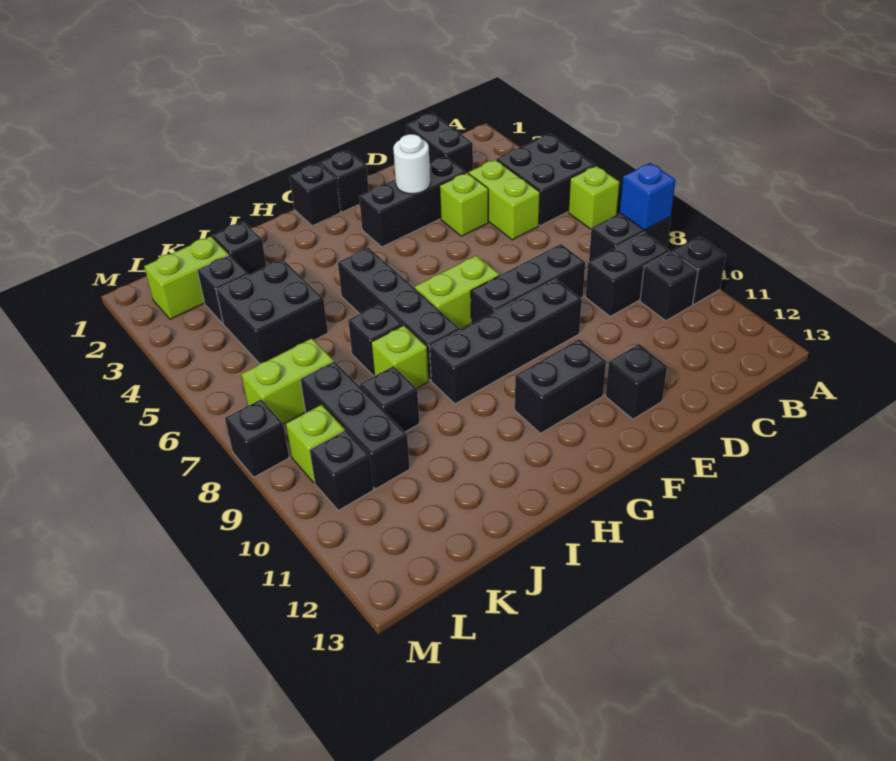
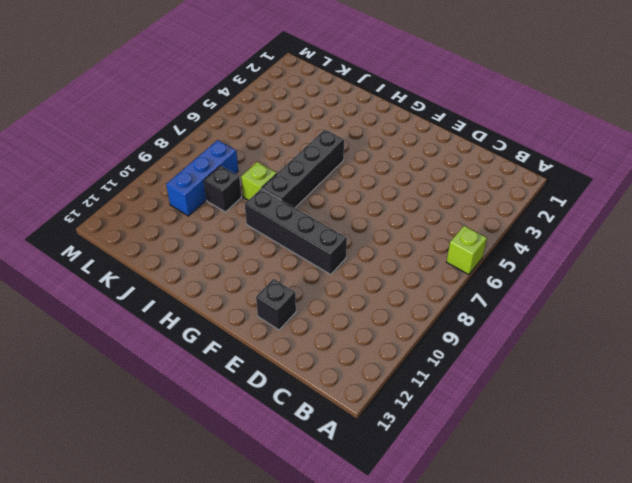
blue brick K8:K10 level 1 -> black brick K8:K10 level 1
none -> black brick A4:B5 level 1
none -> black brick A8:B8 level 1
none -> black brick A10 level 1
none -> black brick B9:C9 level 1

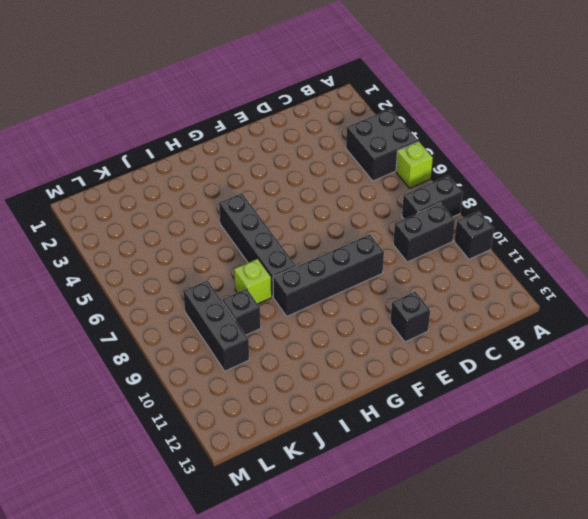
none -> black brick B10 level 1
none -> black brick C1:C2 level 1
none -> lime brick C4:C5 level 1
none -> black brick D3:F3 level 1

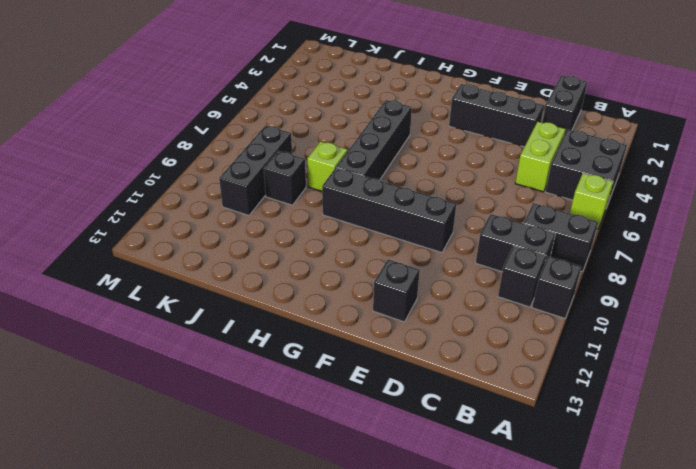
none -> lime brick D4 level 1
none -> black brick D8:F8 level 1
none -> black brick F1 level 1
none -> lime brick F7:G7 level 1

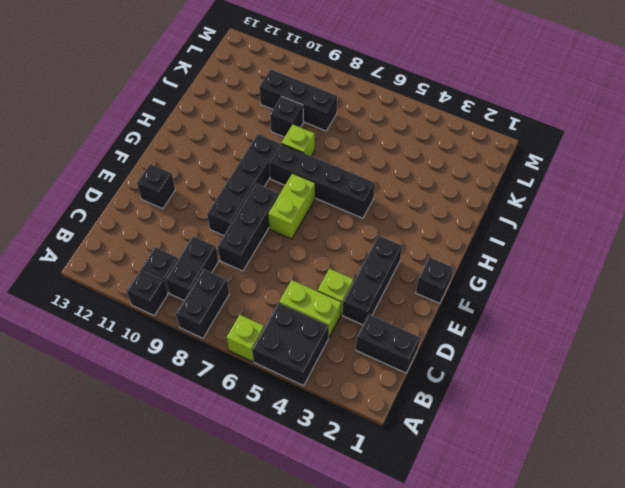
none -> black brick F11:G11 level 1
none -> black brick G1 level 1
none -> black brick I7 level 1
none -> black brick J2 level 1

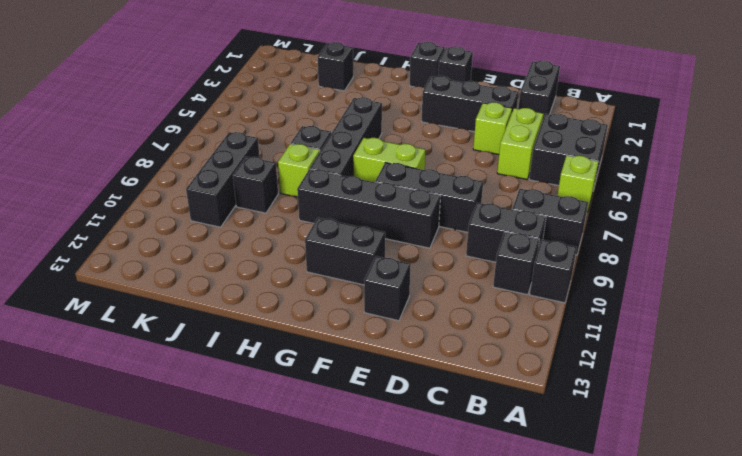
none -> black brick J4:K5 level 1
none -> lime brick K2:L2 level 1
none -> black brick K3 level 1
none -> lime brick K7:L7 level 1

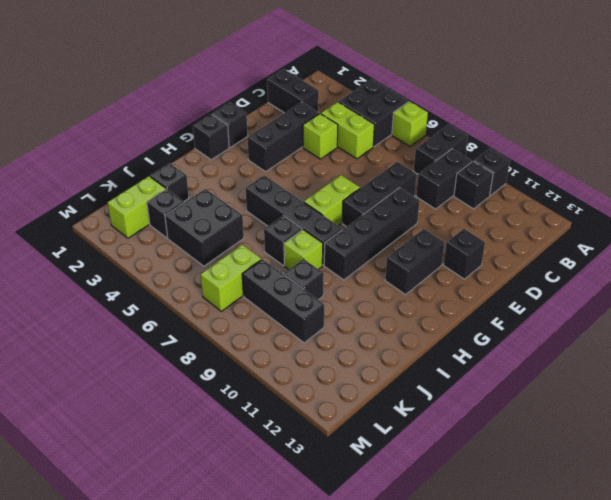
none -> lime brick L9 level 1
none -> black brick L10 level 1
none -> black brick M8 level 1
none -> blue brick A8 level 2

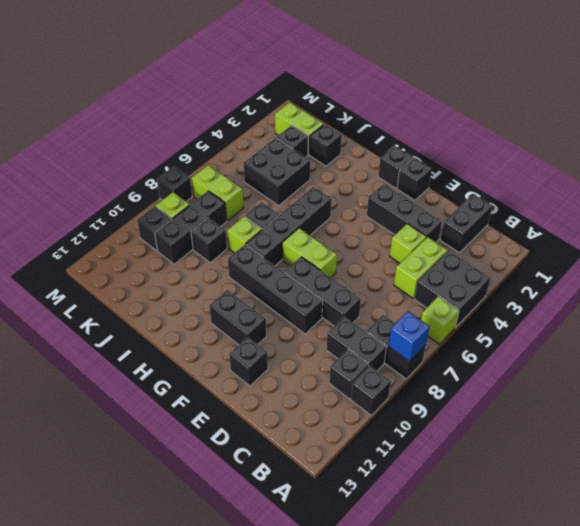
none -> white round brick E3 level 2

